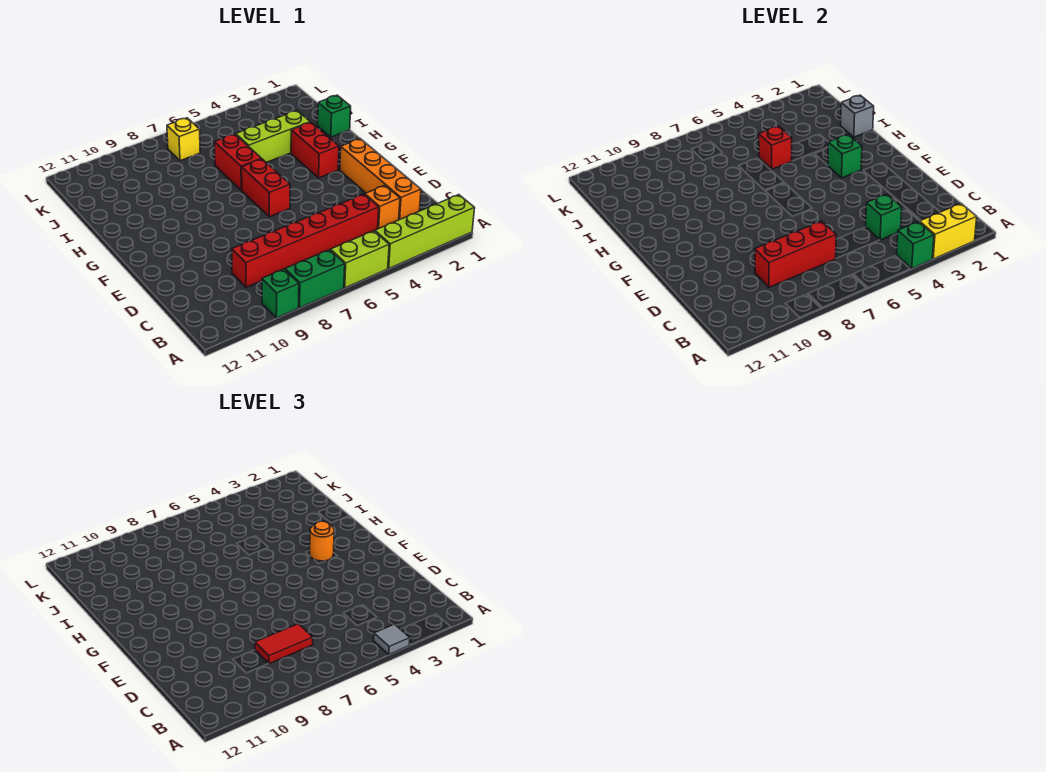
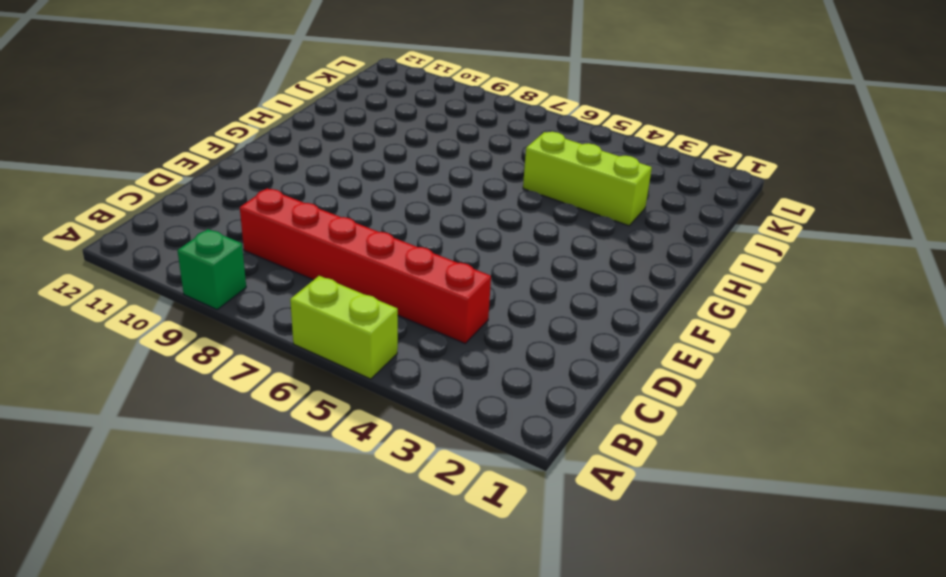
none -> lime brick A1:A4 level 1
none -> green brick A7:A8 level 1
none -> orange brick C2:F2 level 1

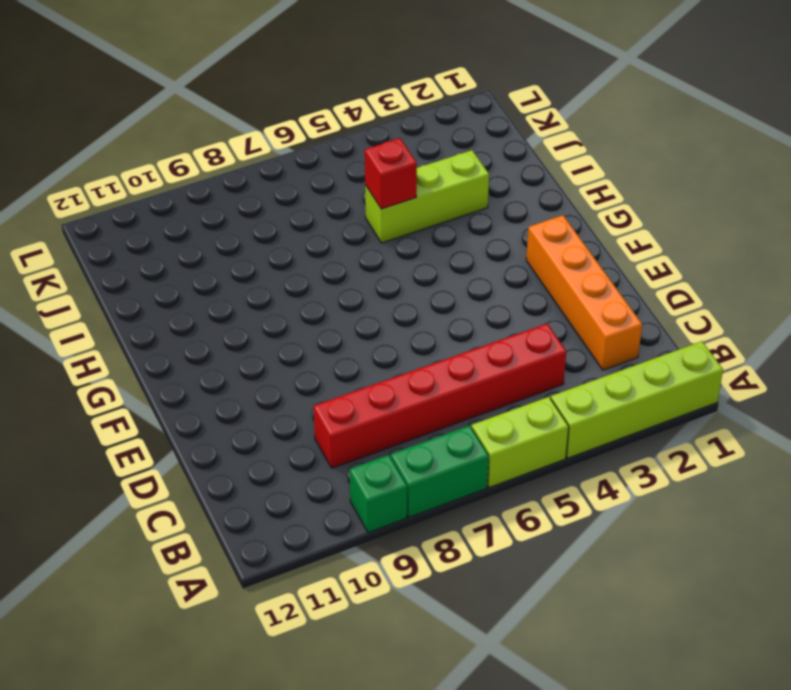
none -> orange brick C3 level 1
none -> red brick F6:G6 level 1
none -> red brick G3:H3 level 1

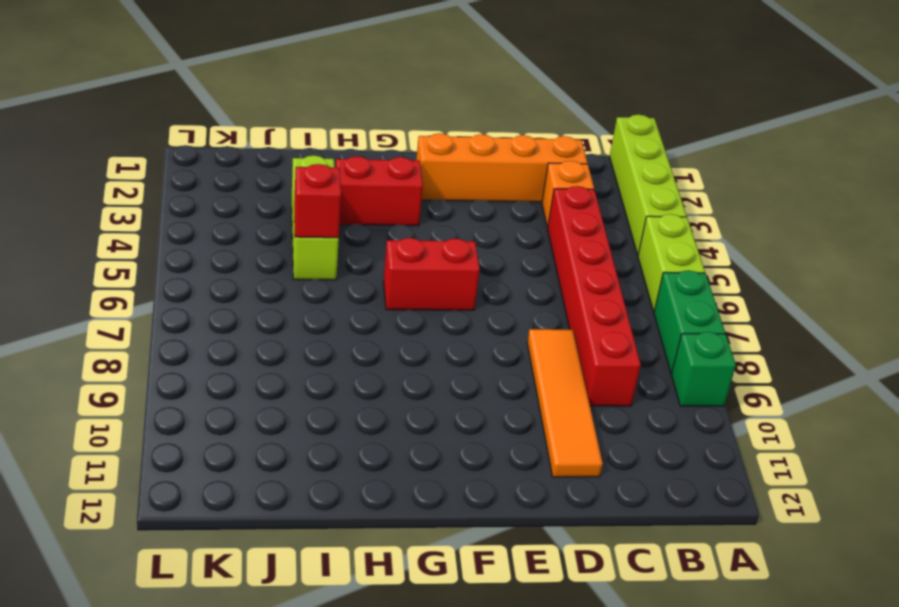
orange tile D8:D11 level 1 -> none
none -> red brick H6:I6 level 1
none -> green brick I1 level 1
none -> yellow brick K7 level 1

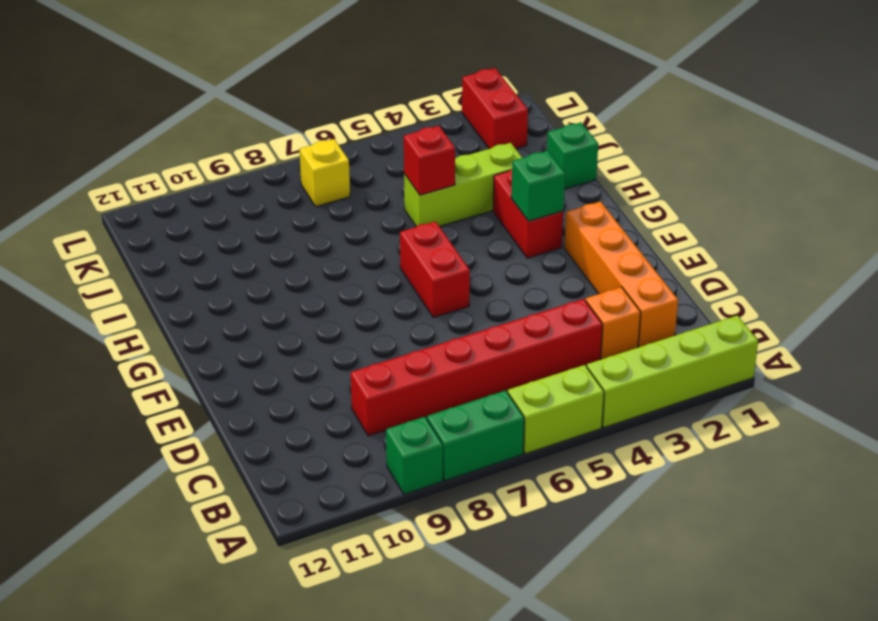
red brick K2:L2 level 1 -> red brick H6:I6 level 1
none -> yellow brick A2:A3 level 2
none -> green brick A4 level 2
none -> green brick C4 level 2

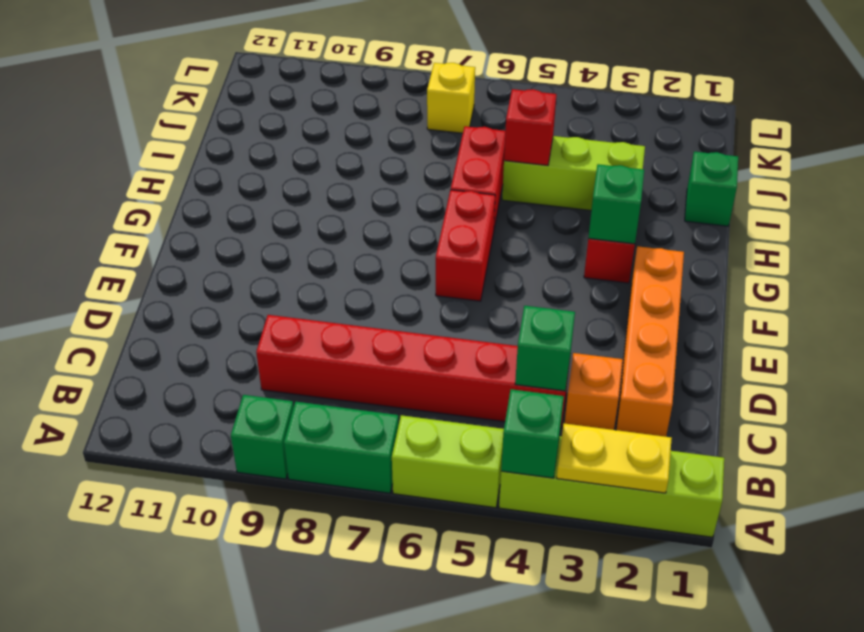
yellow plate A2:A3 level 2 -> yellow brick A2:A3 level 2
none -> red brick C7:C9 level 2
none -> grey brick I1 level 2
none -> grey tile A4 level 3

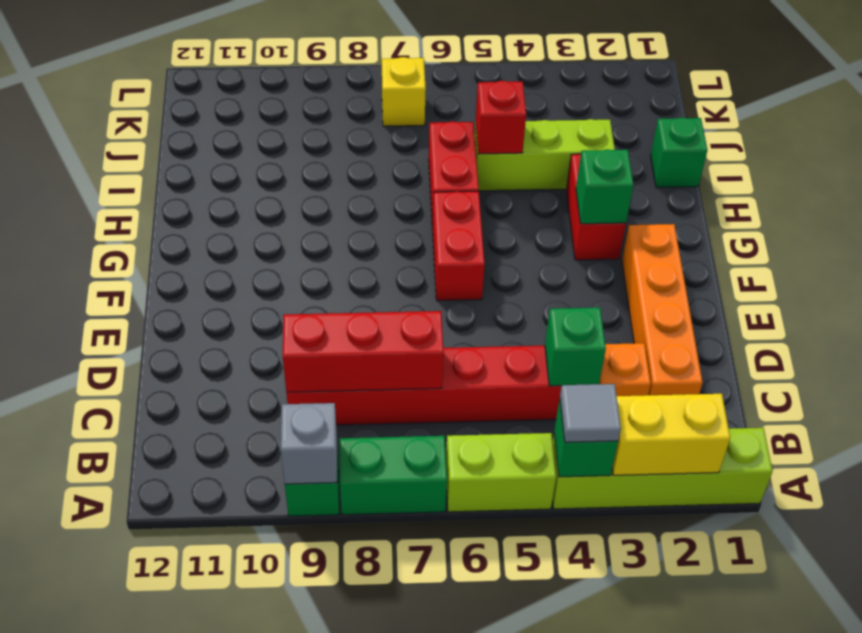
grey brick A9 level 2 -> grey brick I1 level 2
none -> red tile C7:C8 level 3
none -> orange round brick G3 level 3

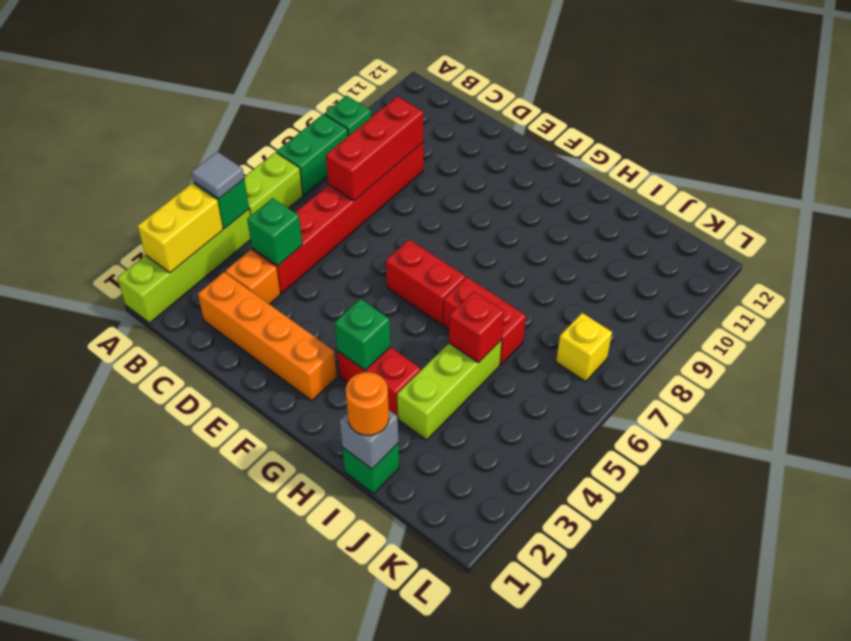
orange round brick I1 level 3 -> orange round brick G3 level 3
none -> red tile C7:C8 level 3

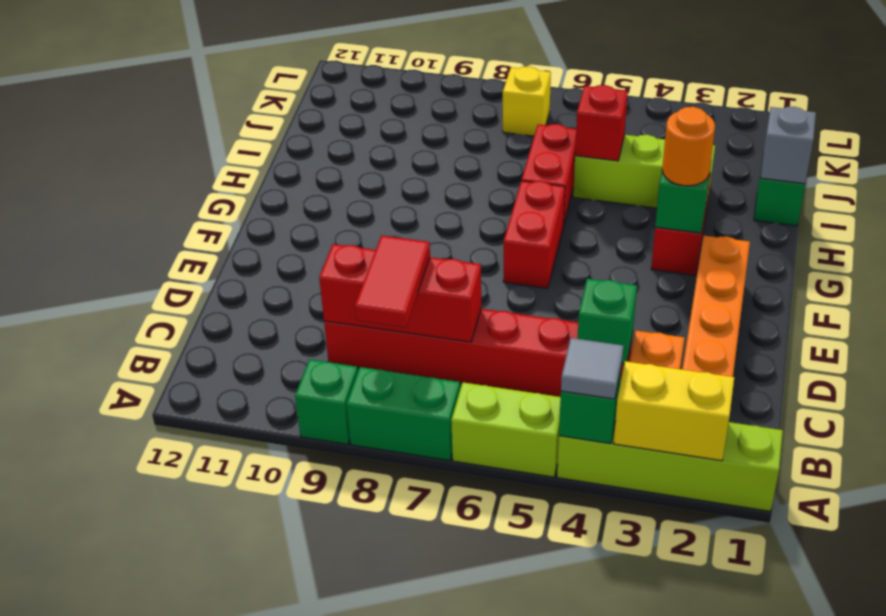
red tile B8:C8 level 3 -> red tile C7:C8 level 3

